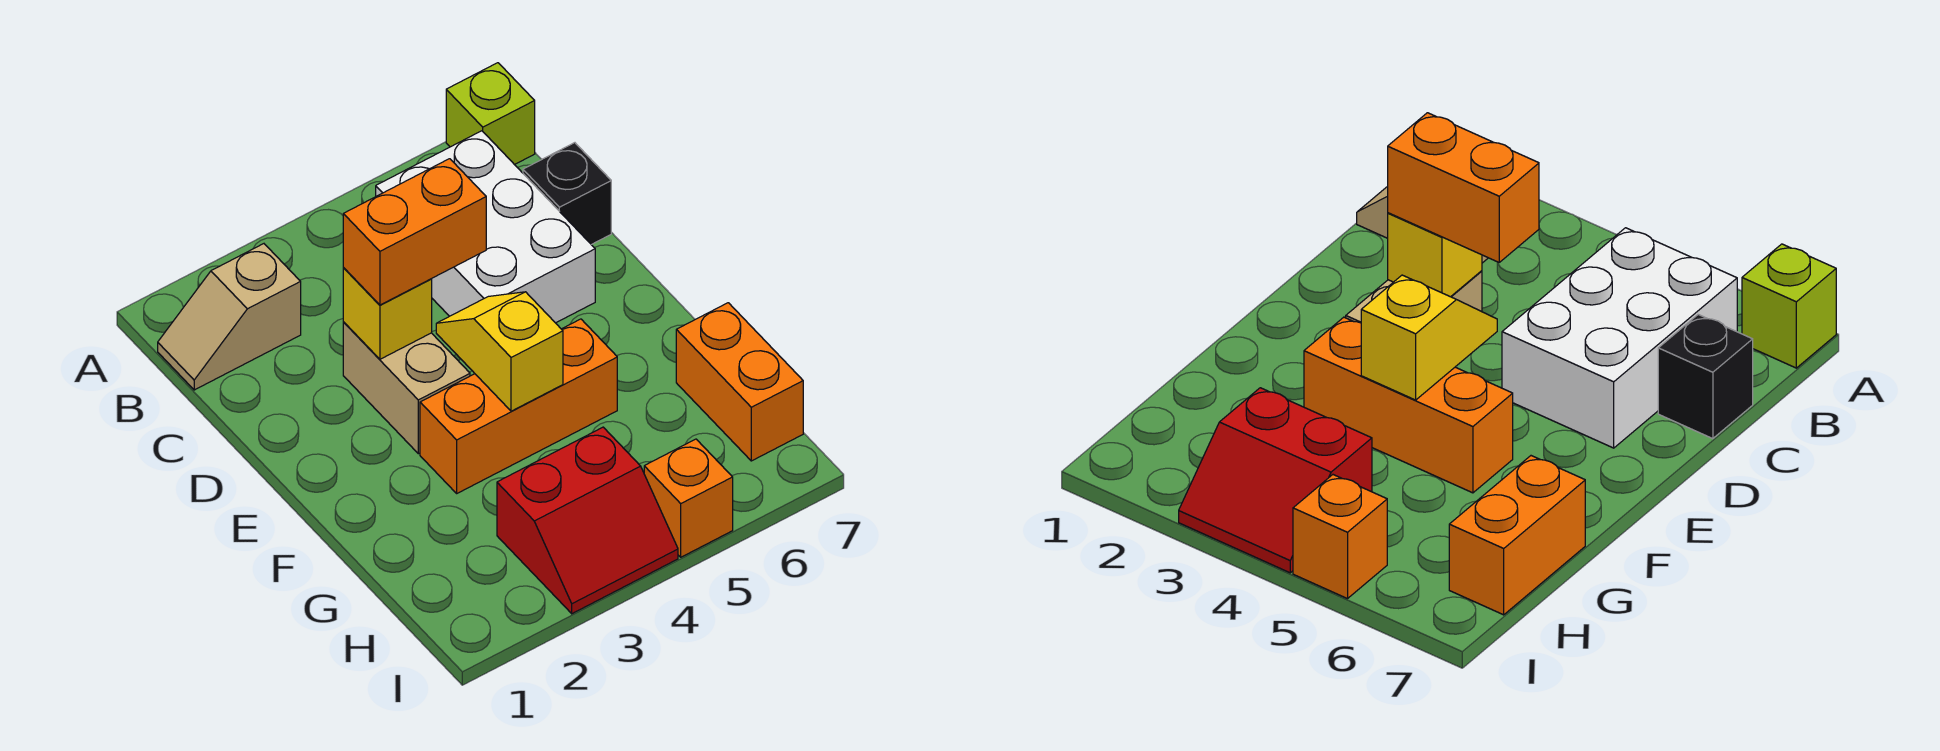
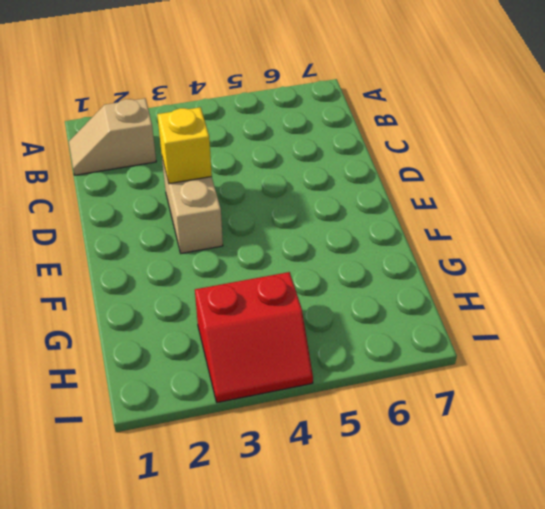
none -> lime brick A7 level 1
none -> white brick B5:D6 level 1
none -> black brick C7 level 1

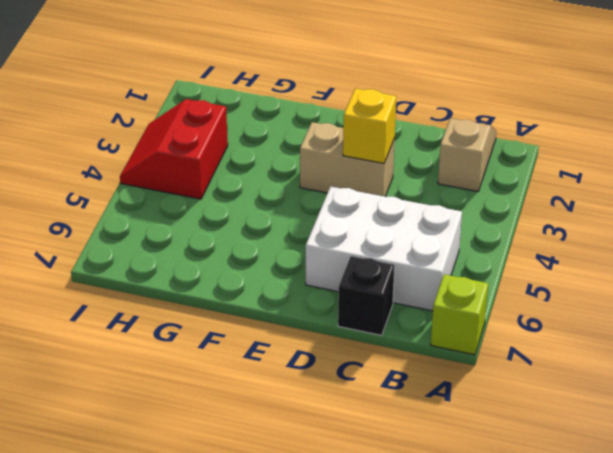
none -> orange brick F3:F5 level 1
none -> orange brick G7:H7 level 1
none -> orange brick I5 level 1

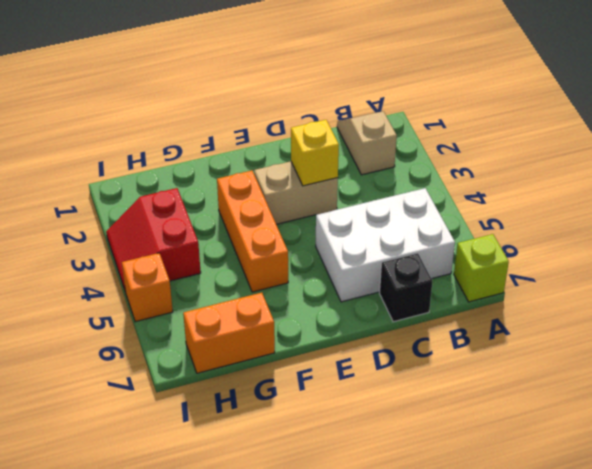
none -> yellow slope E4:F4 level 2 top F
none -> orange brick D3:D4 level 3

